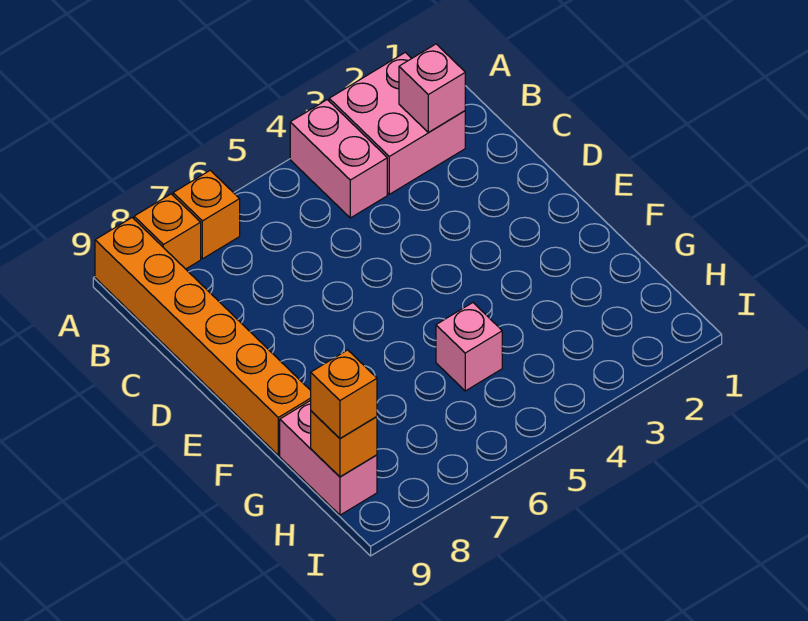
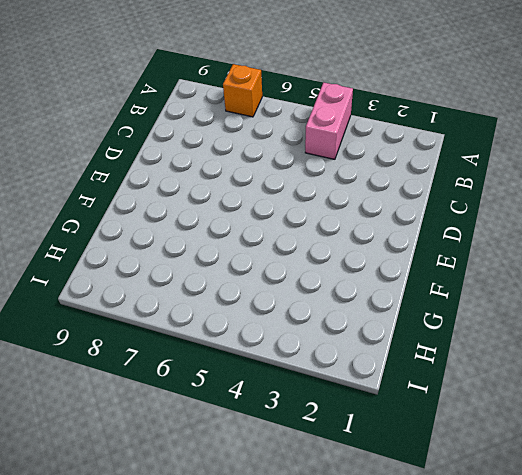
none -> pink brick A2:B3 level 1
none -> orange brick A8 level 1

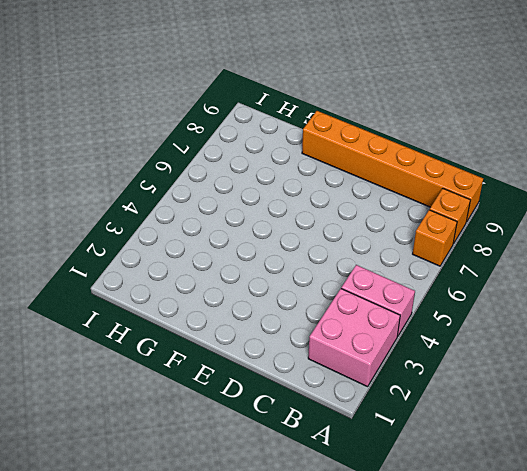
none -> pink brick G5 level 1
none -> pink brick G9:H9 level 1

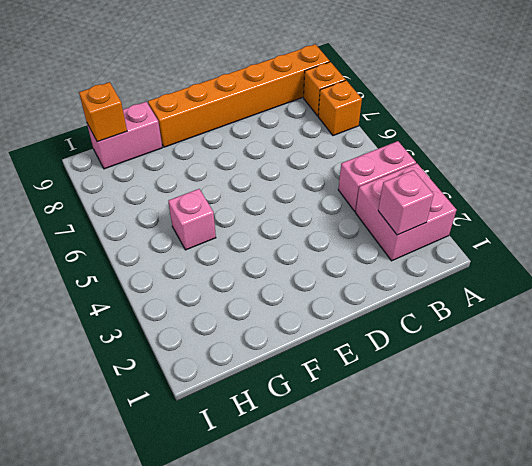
none -> orange brick H9 level 3

